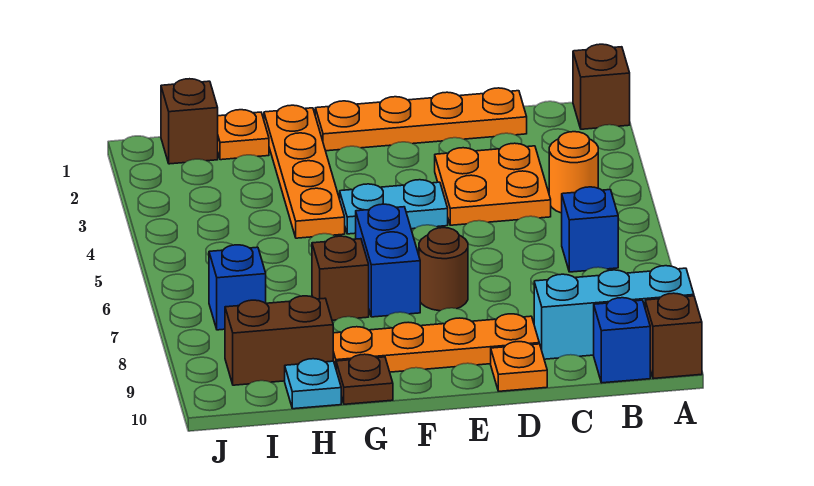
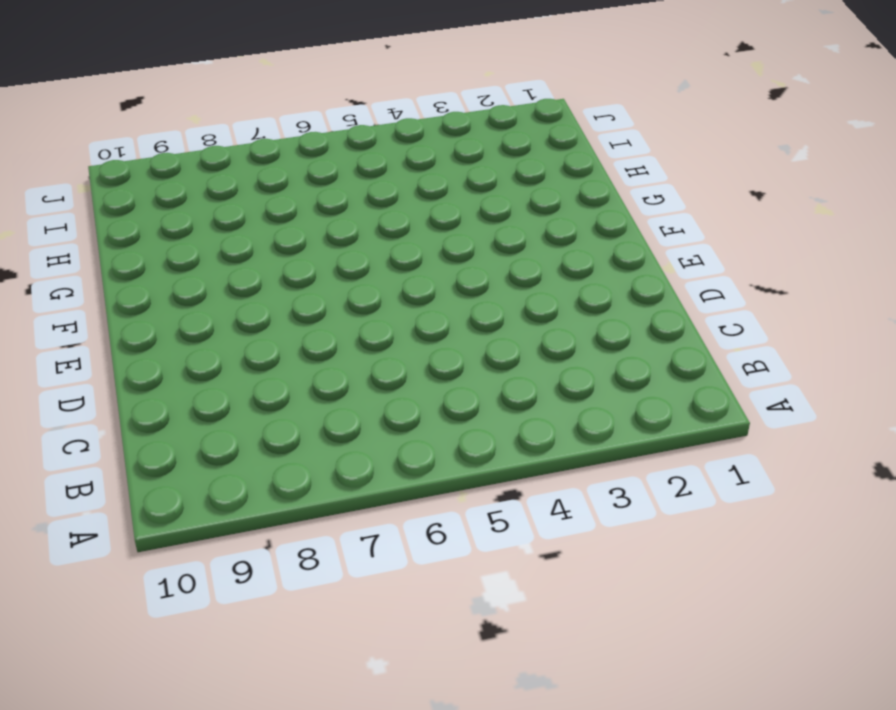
none -> brown brick A1 level 1
none -> cyan brick A9:C9 level 1
none -> brown brick A10 level 1

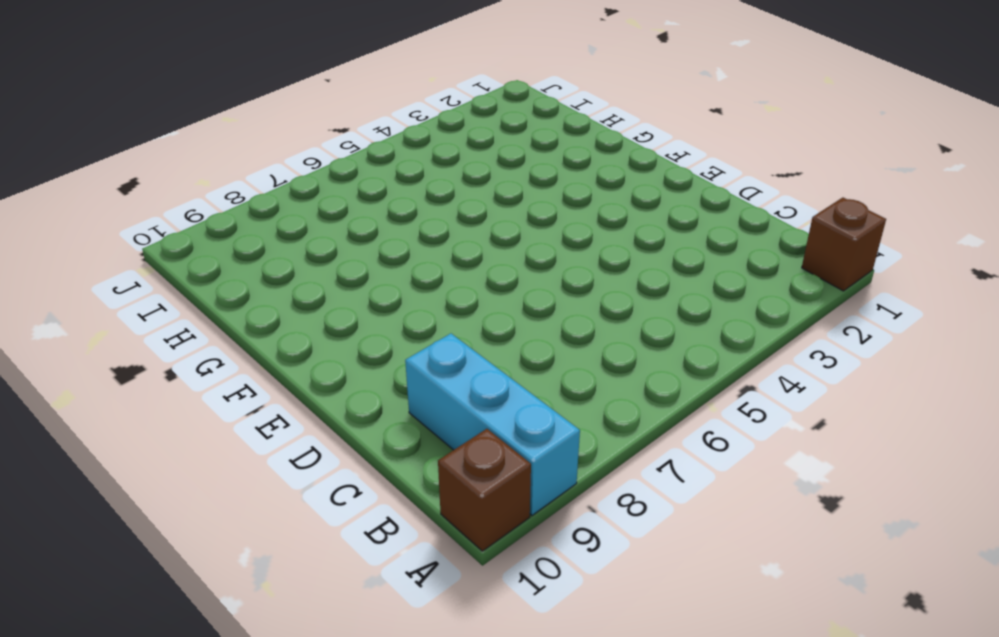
none -> orange round brick B4 level 1
none -> blue brick B6 level 1
none -> blue brick B10 level 1

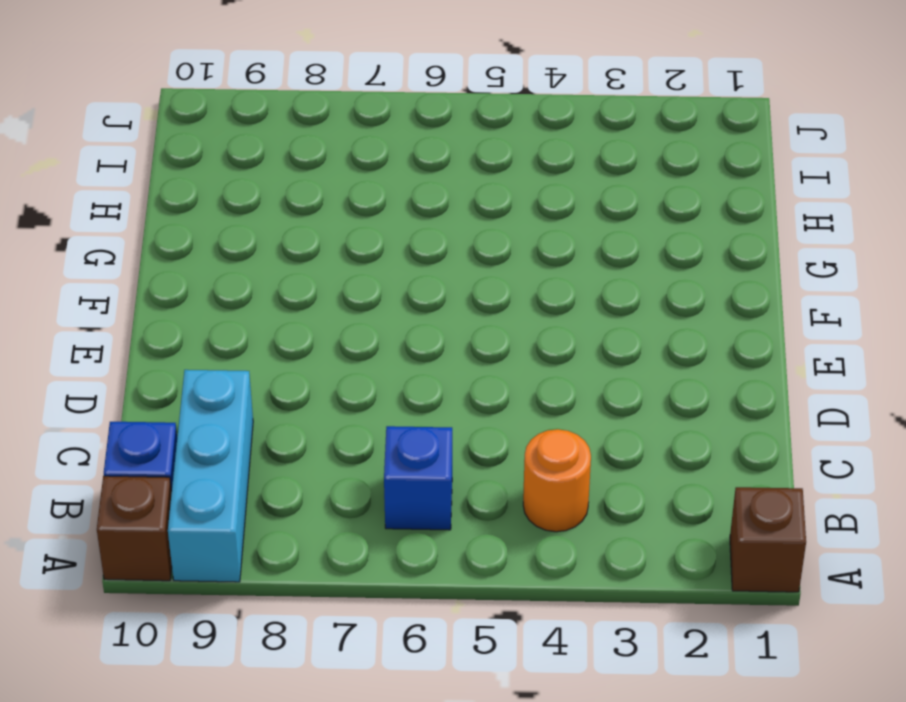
none -> orange plate C1:F1 level 1
none -> orange plate C3:D4 level 1
none -> orange plate D9:G9 level 1

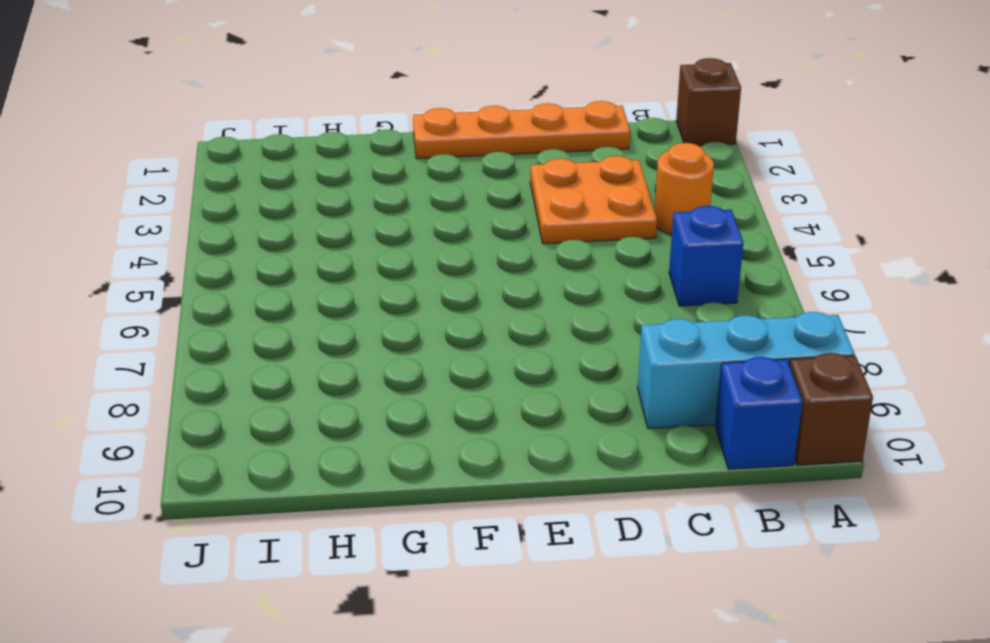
none -> orange plate D9:G9 level 1
none -> orange plate D10 level 1
none -> cyan plate E4:F4 level 1

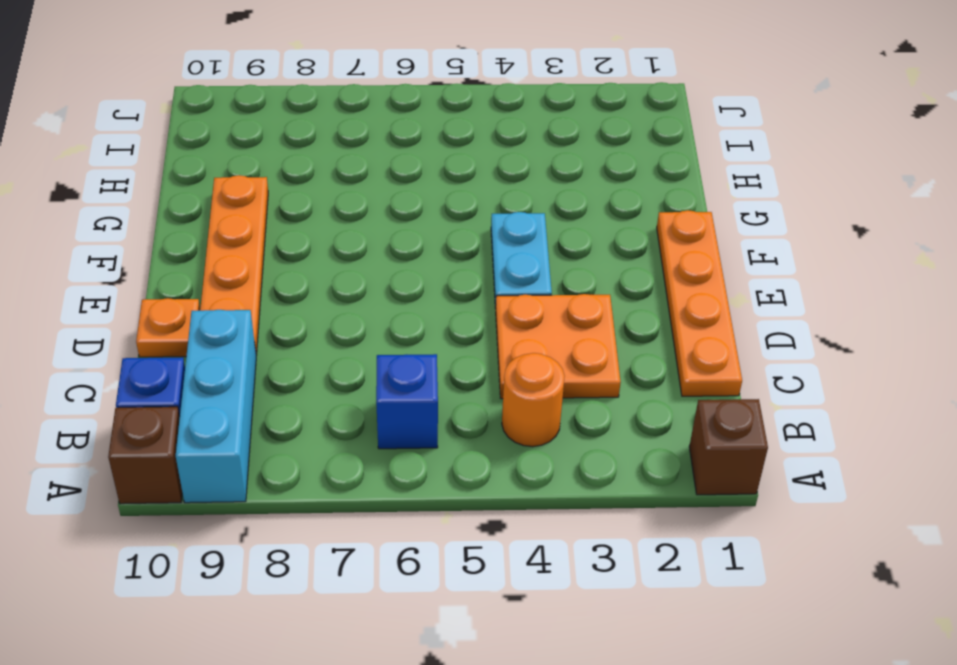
none -> brown round brick E7 level 1
none -> blue brick F6:F7 level 1
none -> orange plate G1:G4 level 1

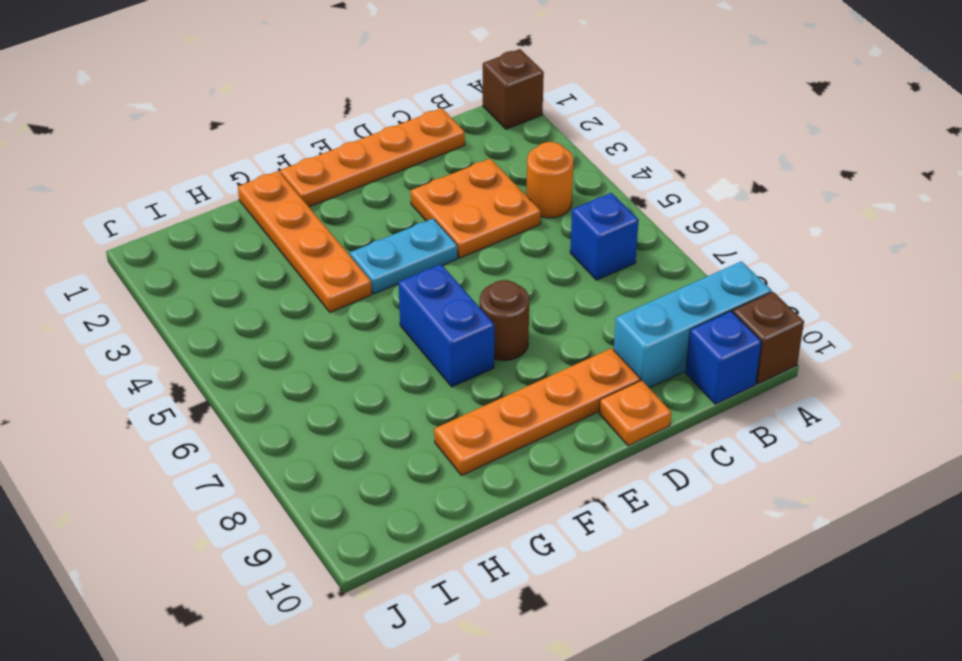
none -> brown brick G7 level 1
none -> brown plate G10 level 1
none -> orange plate H1 level 1

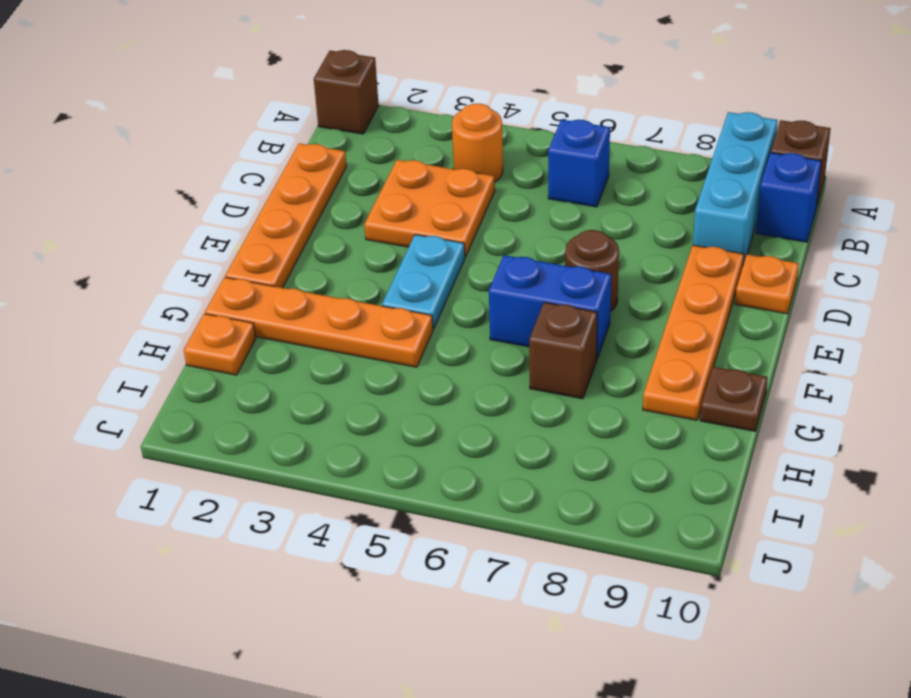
none -> brown brick H9:I9 level 1
none -> cyan plate H10 level 1
none -> brown brick I1 level 1

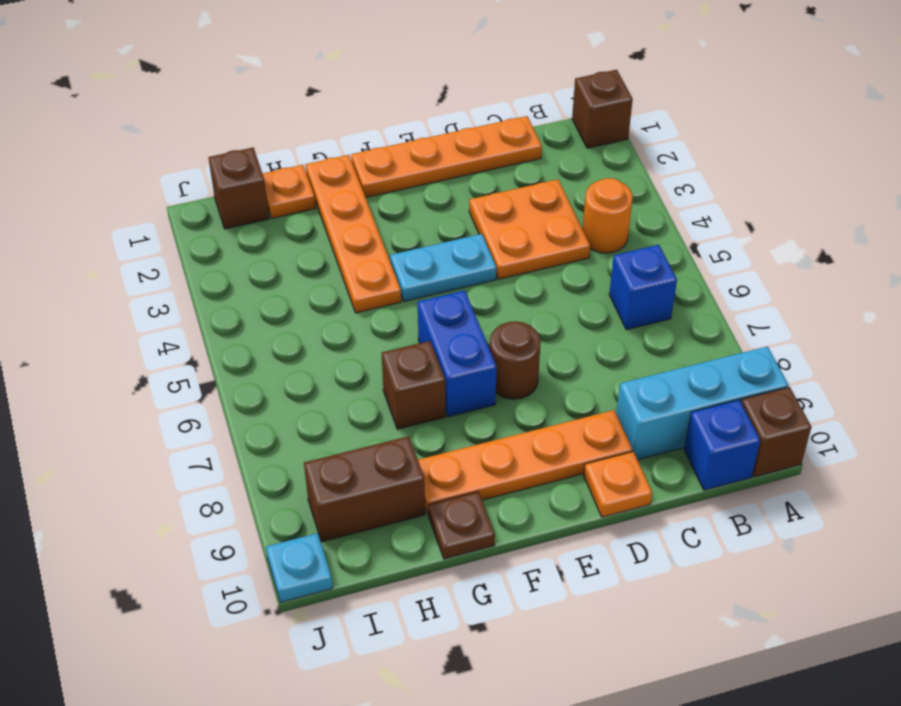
cyan plate J10 level 1 -> cyan plate H10 level 1
none -> blue brick I7 level 1

